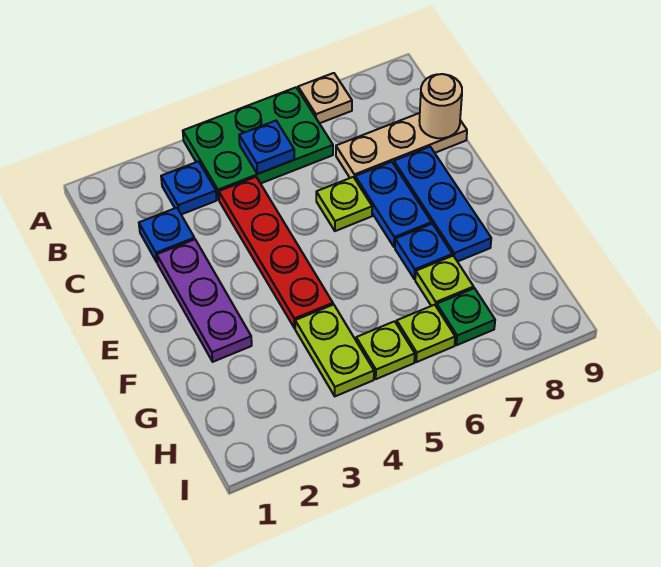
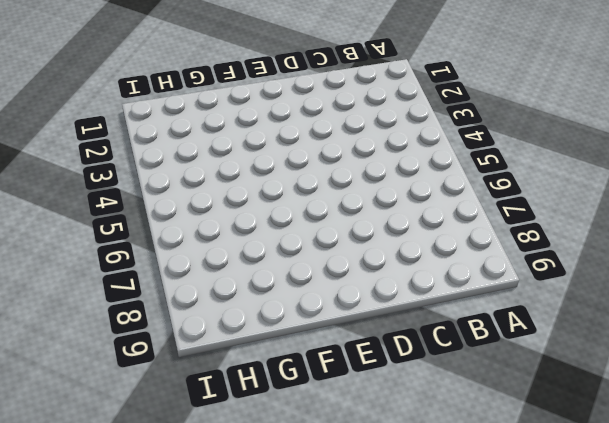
none -> green plate A4:B6 level 1
none -> tan plate A7 level 1
none -> blue plate B3 level 1

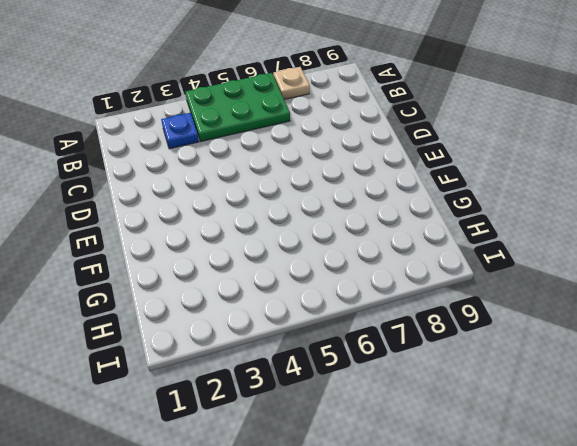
none -> blue plate C2 level 1
none -> red plate C4:F4 level 1
none -> tan plate C7:C9 level 1

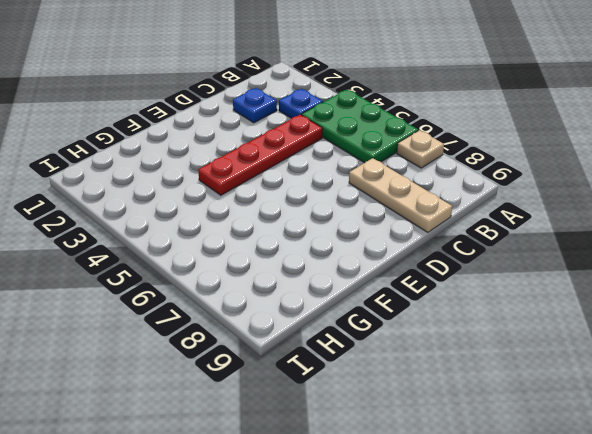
none -> purple plate D2:F2 level 1
none -> lime plate D6 level 1
none -> blue plate D7:E7 level 1

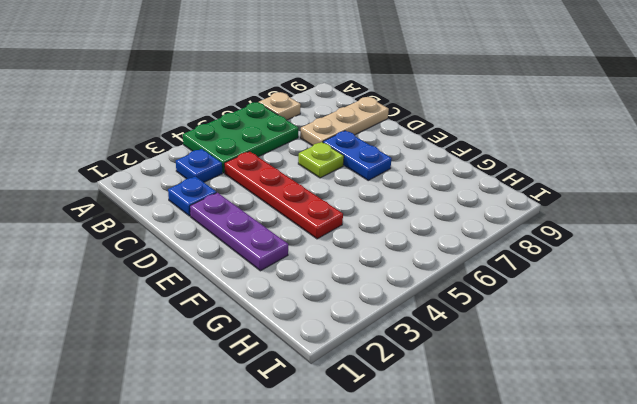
none -> blue plate D8:F8 level 1
none -> blue plate F7 level 1
none -> lime plate G4:H4 level 1

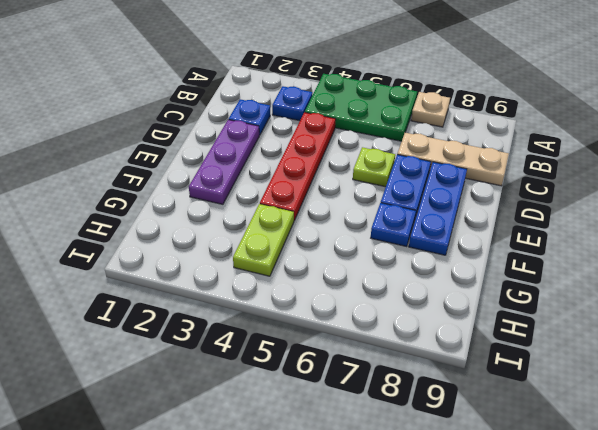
none -> lime plate G7 level 1
none -> lime plate H5 level 1
none -> lime plate H6 level 1

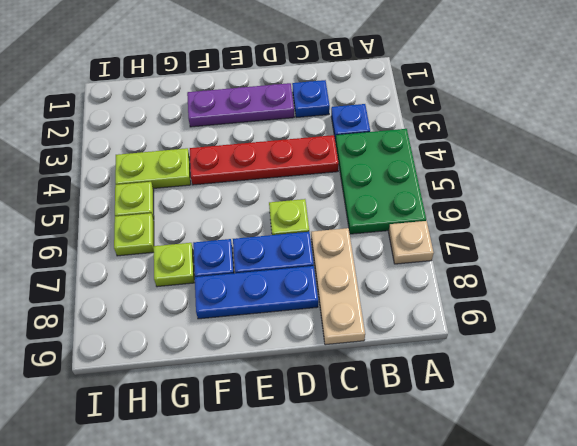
none -> green plate H7 level 1
none -> blue plate B5 level 2
none -> tan round brick C9 level 2

